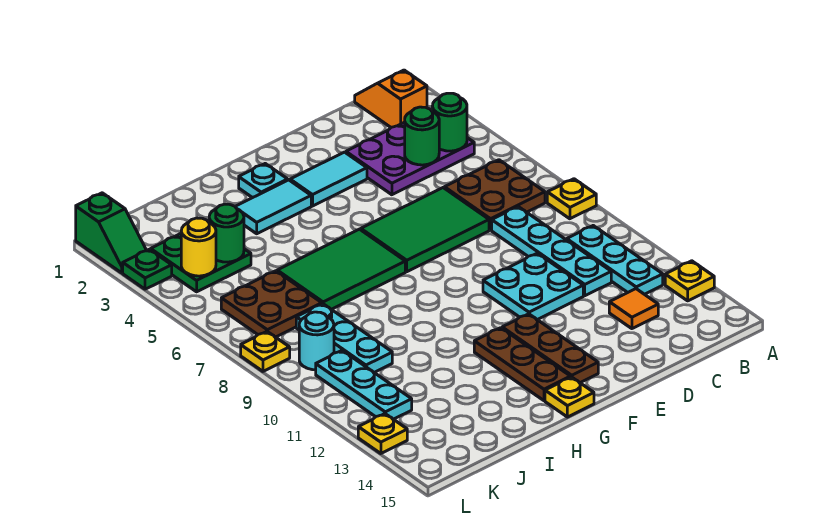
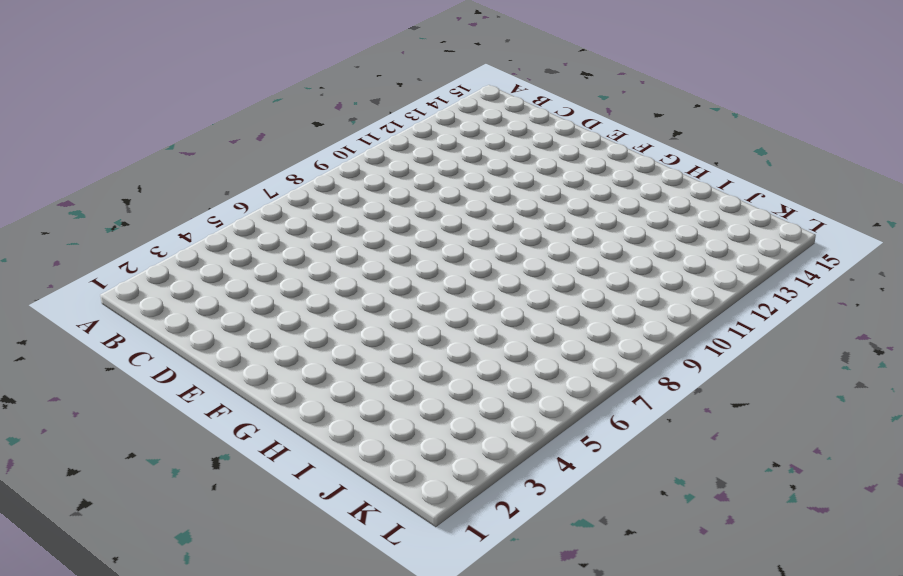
none -> yellow plate A8 level 1
none -> yellow plate A13 level 1
none -> orange slope B1:B2 level 1 top 2
none -> purple plate B3:D4 level 1

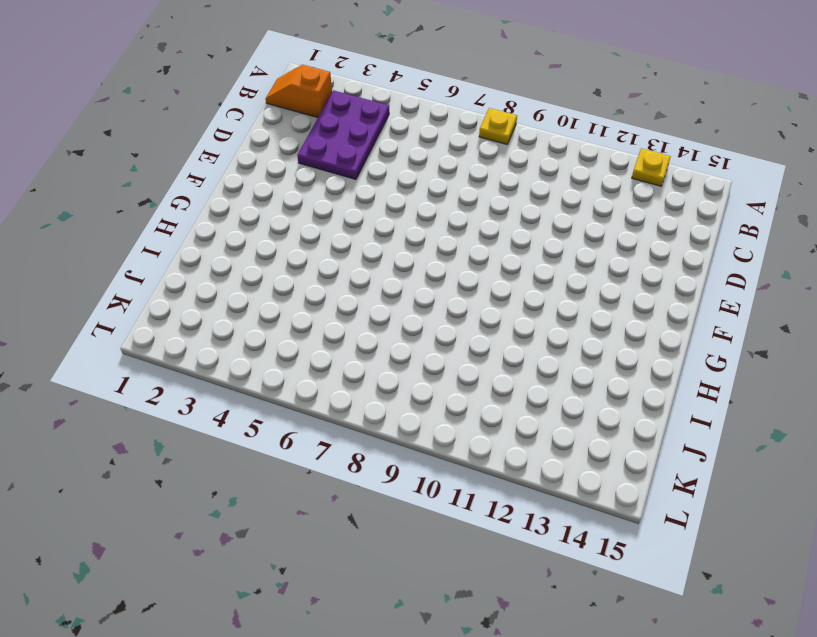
none -> brown plate B6:C7 level 1
none -> cyan plate B10:B12 level 1
none -> cyan plate C8:C11 level 1
none -> orange tile C13 level 1

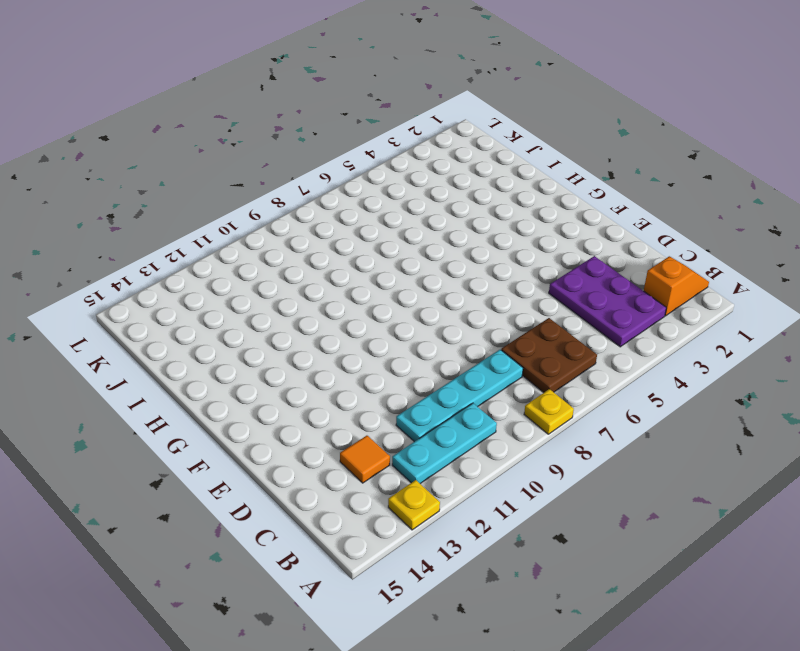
none -> green tile D6:F7 level 1
none -> cyan plate D10:E11 level 1
none -> cyan tile E3:F3 level 1
none -> brown plate F12:F14 level 1

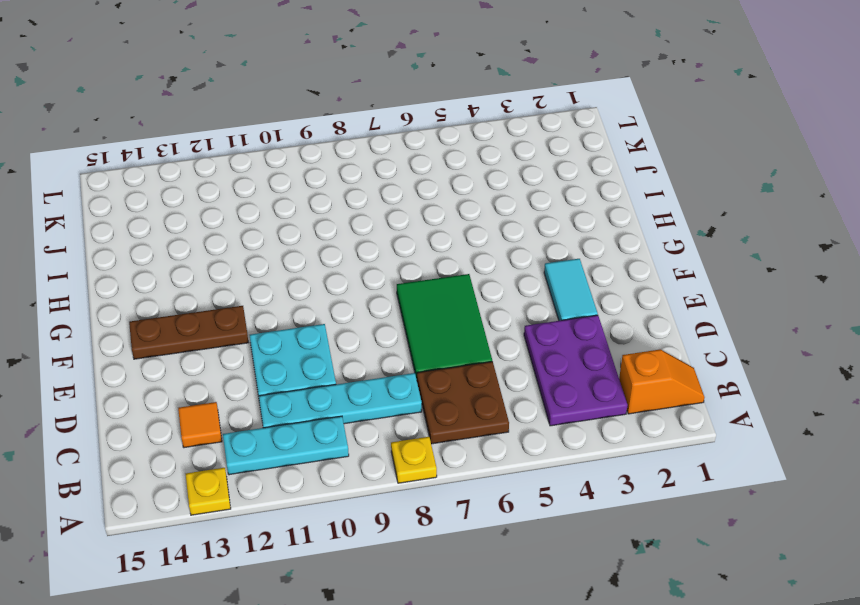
none -> cyan plate G2 level 1
none -> cyan tile G3:H3 level 1
none -> green tile G6:I7 level 1
none -> brown plate G12:G14 level 1

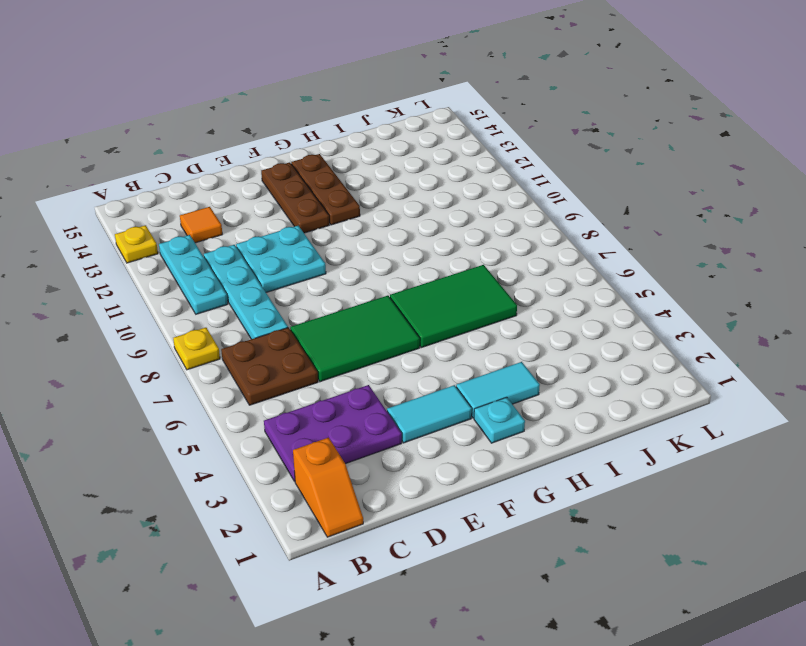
none -> yellow plate G15 level 1
none -> green plate J3:K4 level 1
none -> brown plate J6:K7 level 1
none -> cyan plate J8:J10 level 1

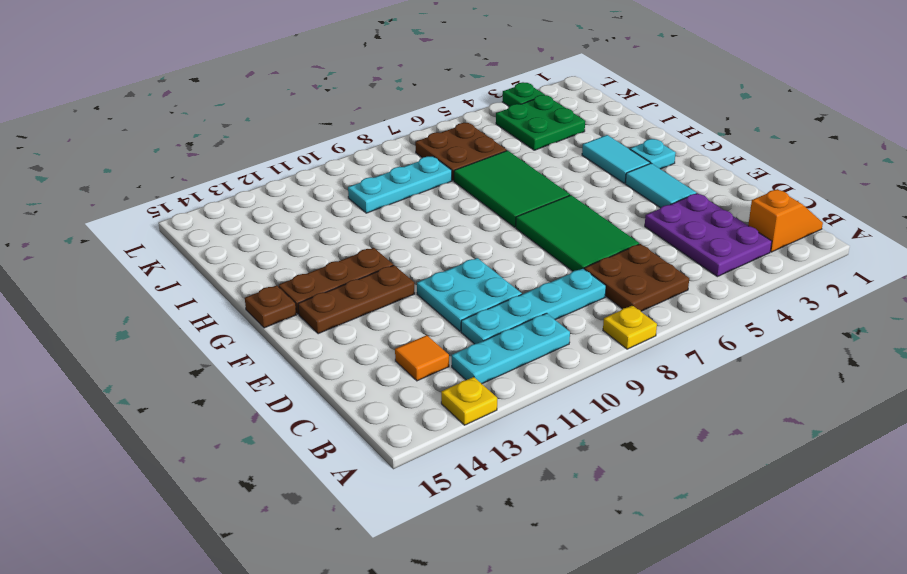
brown plate G15 level 1 -> yellow plate G15 level 1
none -> cyan round brick K9 level 1
none -> cyan plate K10:K12 level 1
none -> green slope L1:L2 level 1 top 1
none -> yellow plate L8 level 1

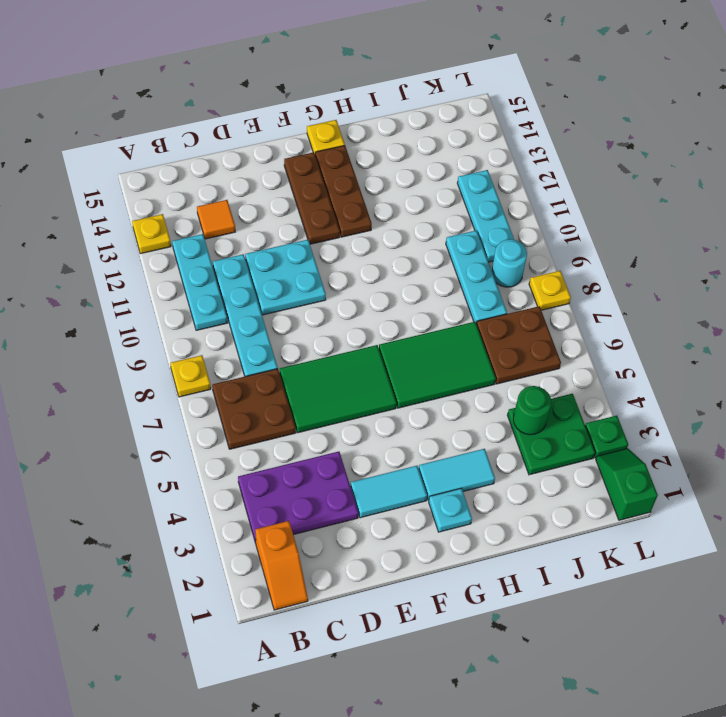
none -> yellow plate L13 level 1
none -> green round brick B4 level 2
none -> green round brick C4 level 2
none -> yellow round brick K4 level 2

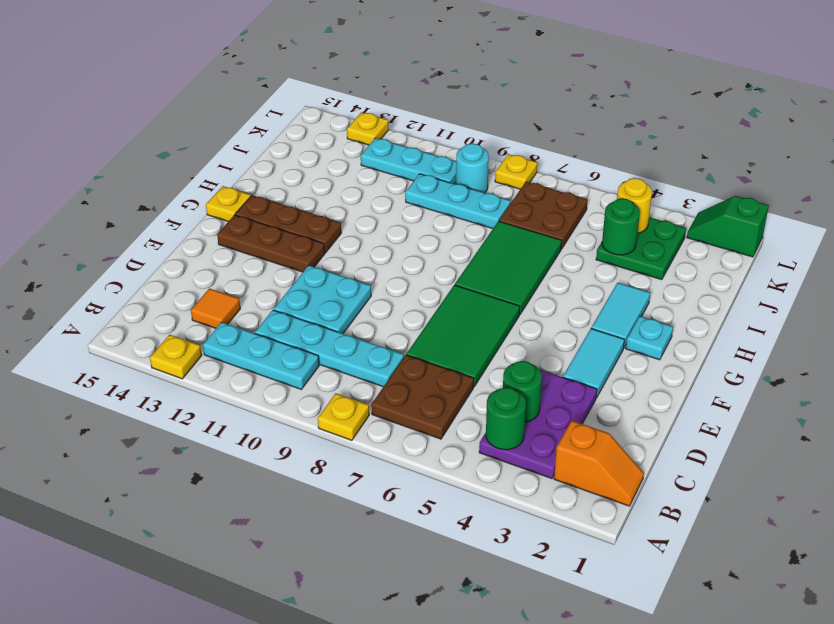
none -> green plate L3 level 1

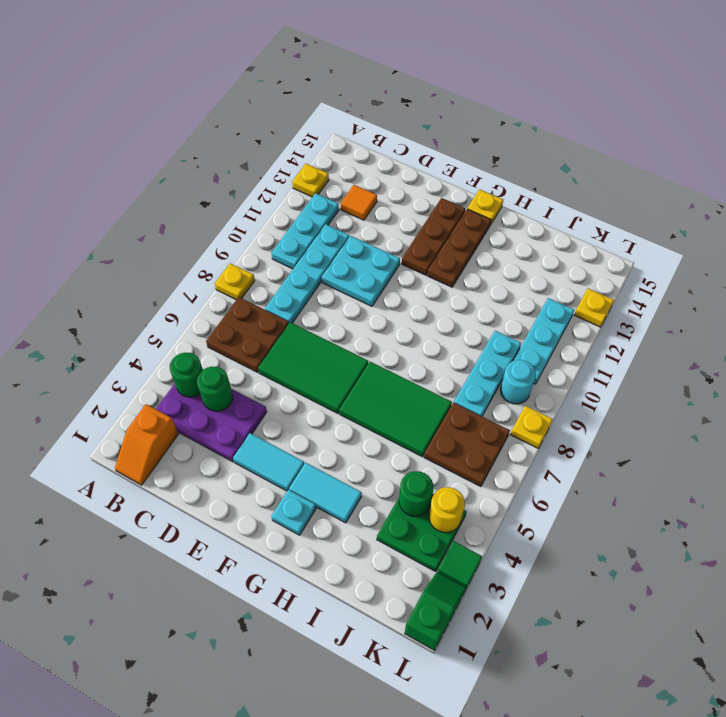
green tile L3 level 1 -> green plate L3 level 1

